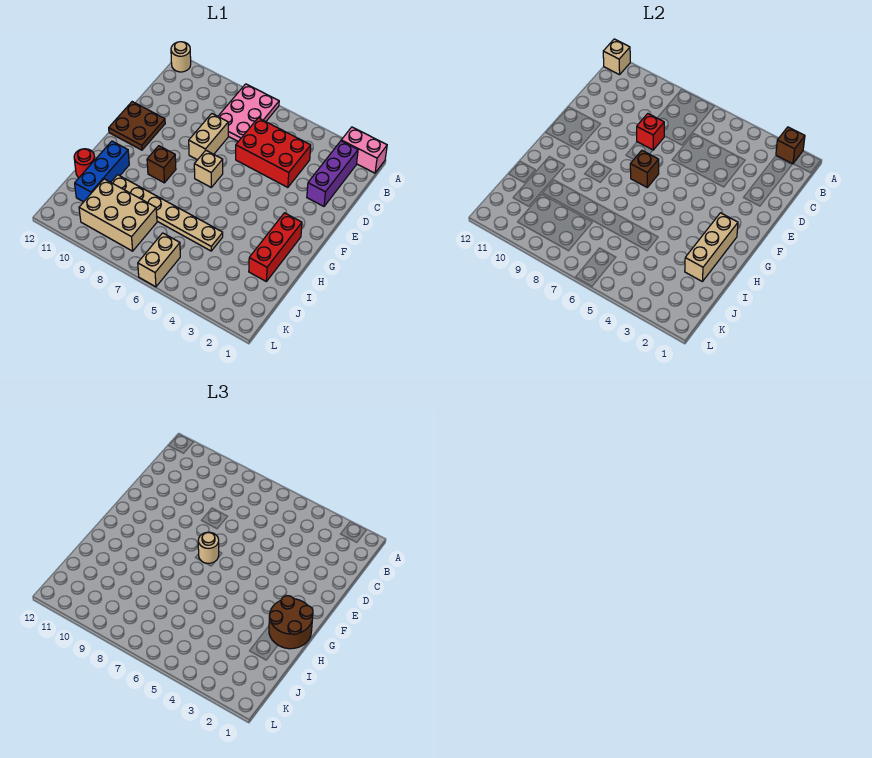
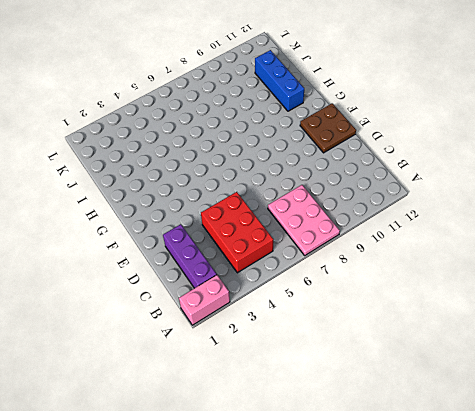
red brick B4:D5 level 1 -> red brick C4:D6 level 1
none -> tan round brick A12 level 1
none -> tan brick D8:E8 level 1
none -> tan brick F7 level 1

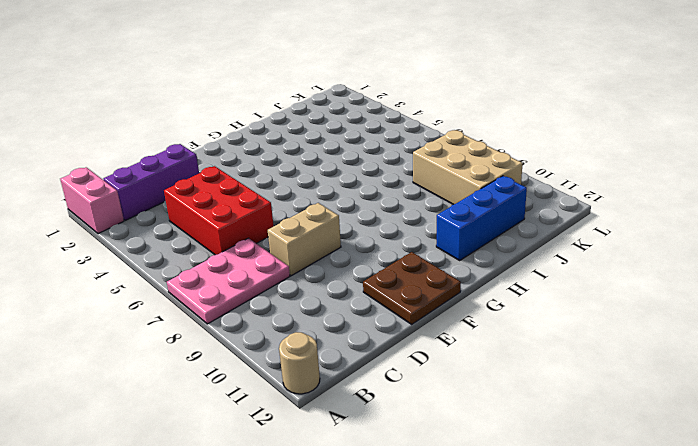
none -> tan brick F7 level 1
none -> red brick G2:I2 level 1
none -> brown brick G9 level 1

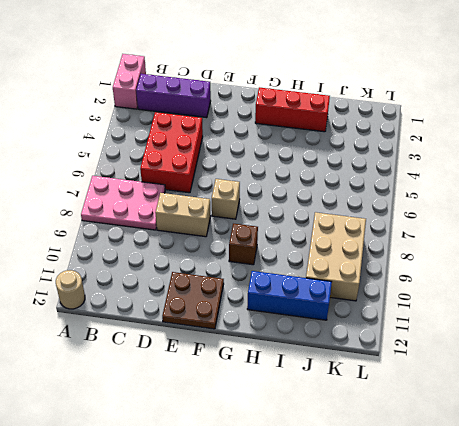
none -> tan plate I5:I10 level 1
none -> red round brick I12 level 1
none -> tan brick K6:L6 level 1

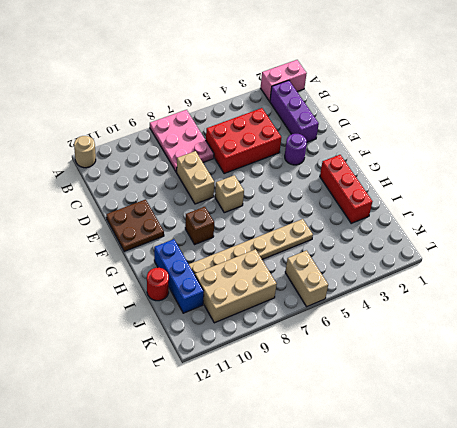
purple round brick E3 level 1 -> none
none -> brown brick A2 level 2
none -> tan brick A12 level 2
none -> red brick D8 level 2

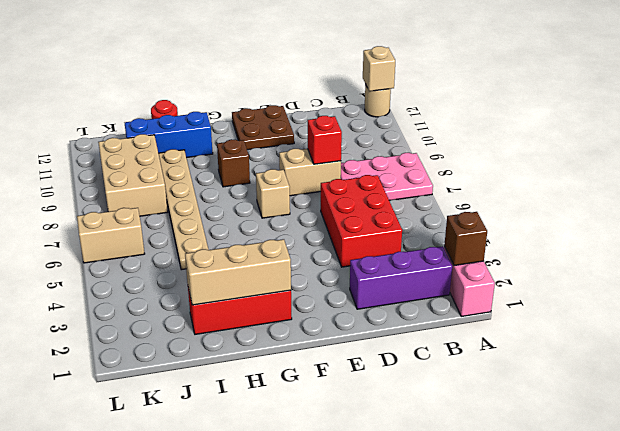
none -> brown brick F7 level 2
none -> tan round brick F7 level 3
none -> brown round brick G1:H2 level 3

